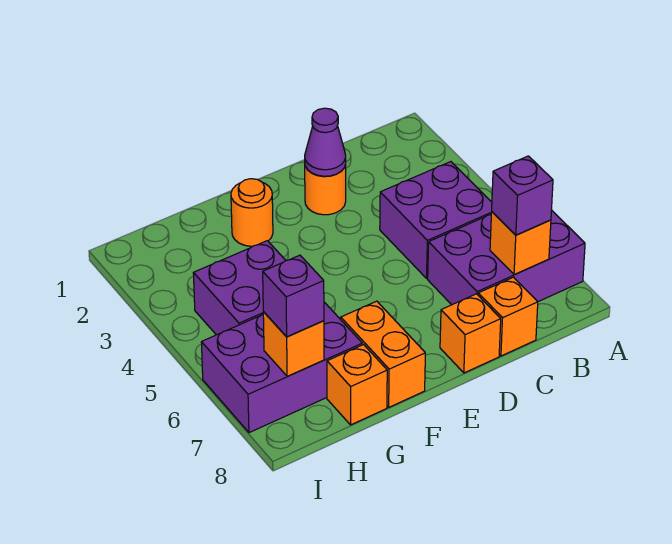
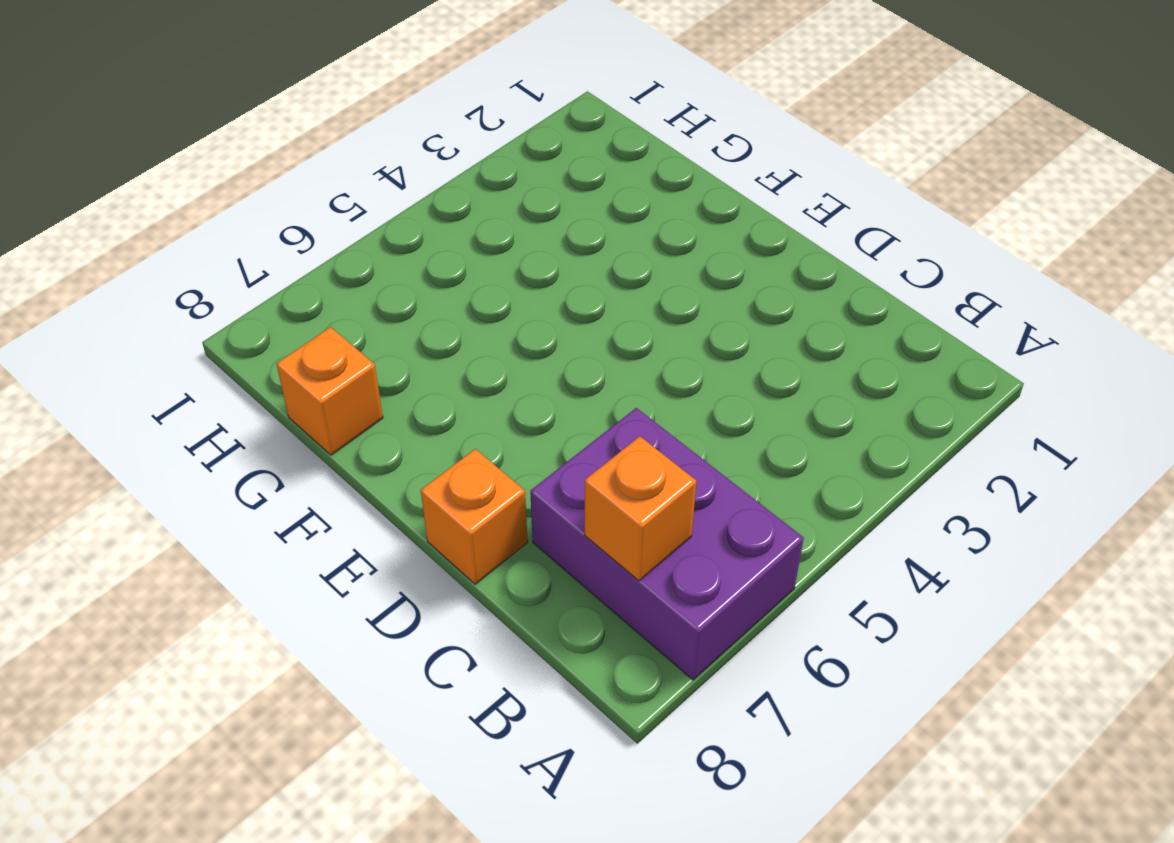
none -> purple brick B4:C5 level 1
none -> orange brick C8 level 1
none -> orange round brick D2 level 1

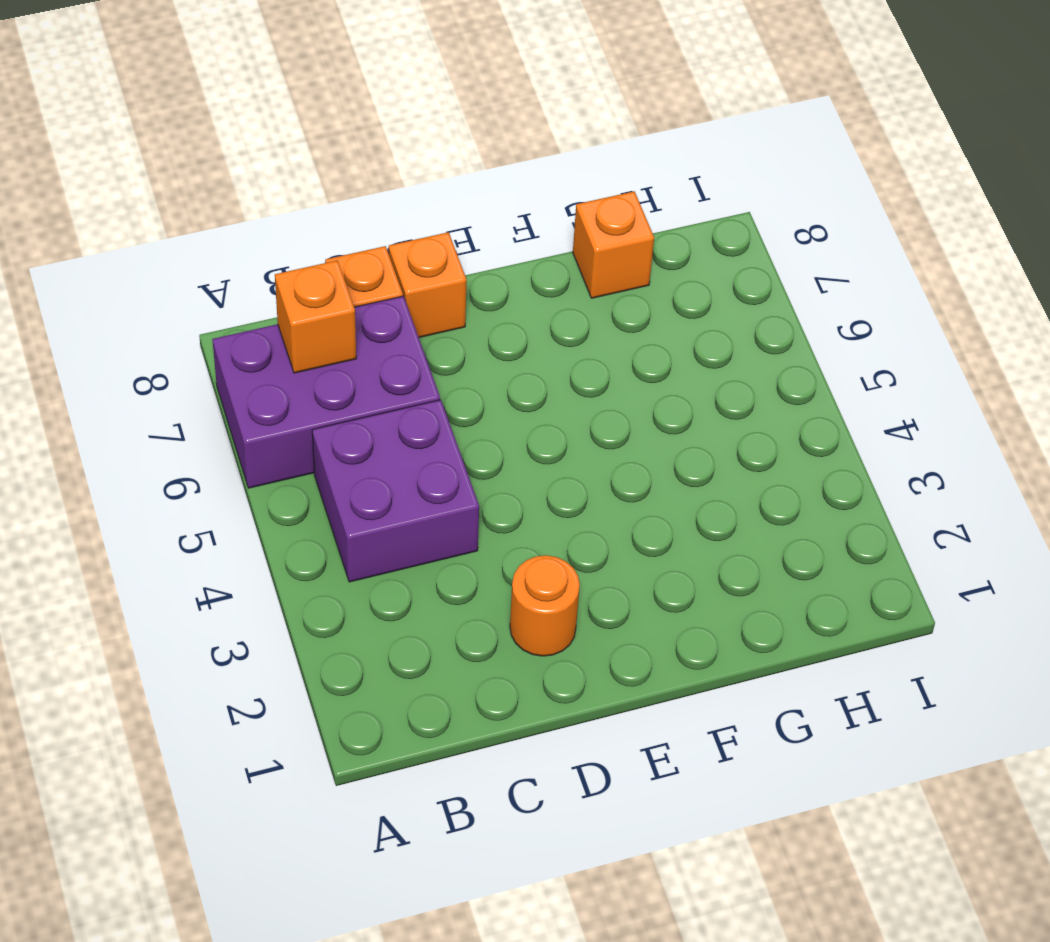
none -> orange round brick F2 level 1
none -> orange brick F7:F8 level 1
none -> purple brick G4:H5 level 1

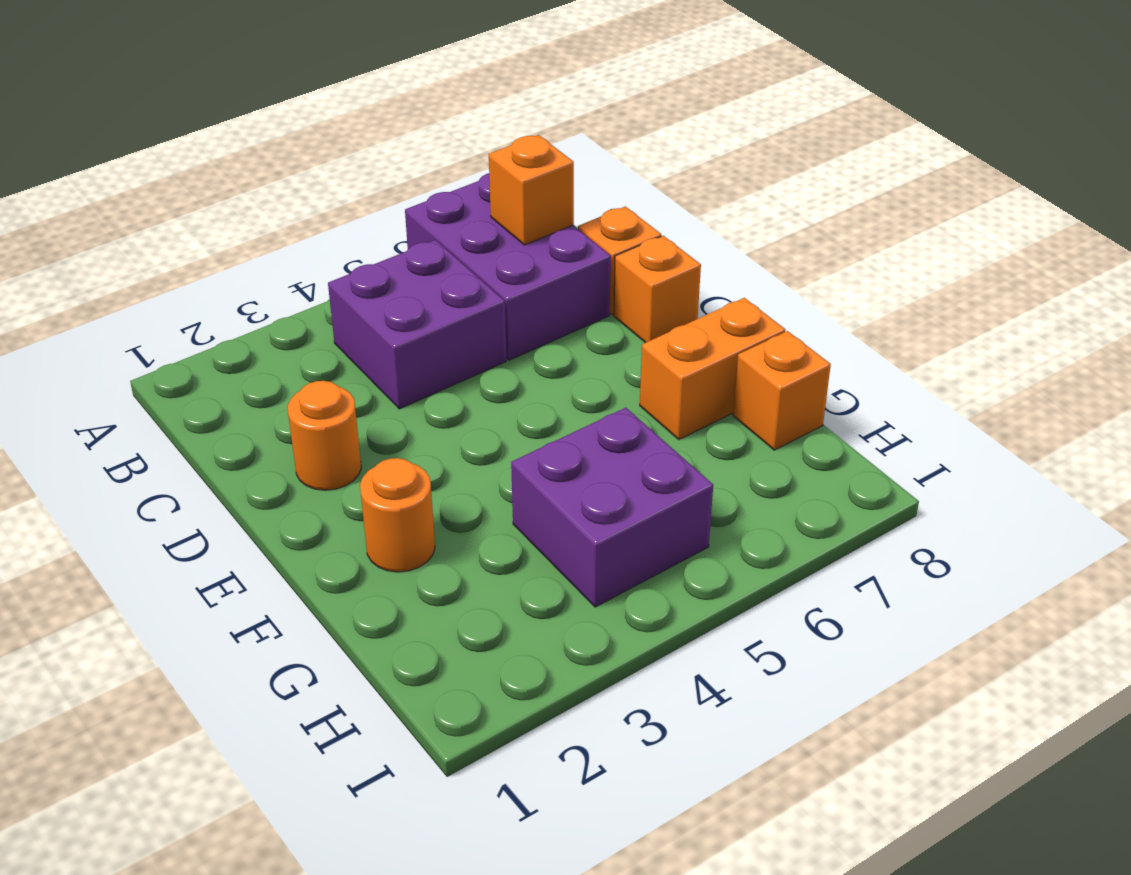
none -> purple brick G6:I7 level 1
none -> purple cone D2 level 2
none -> orange brick H7 level 2

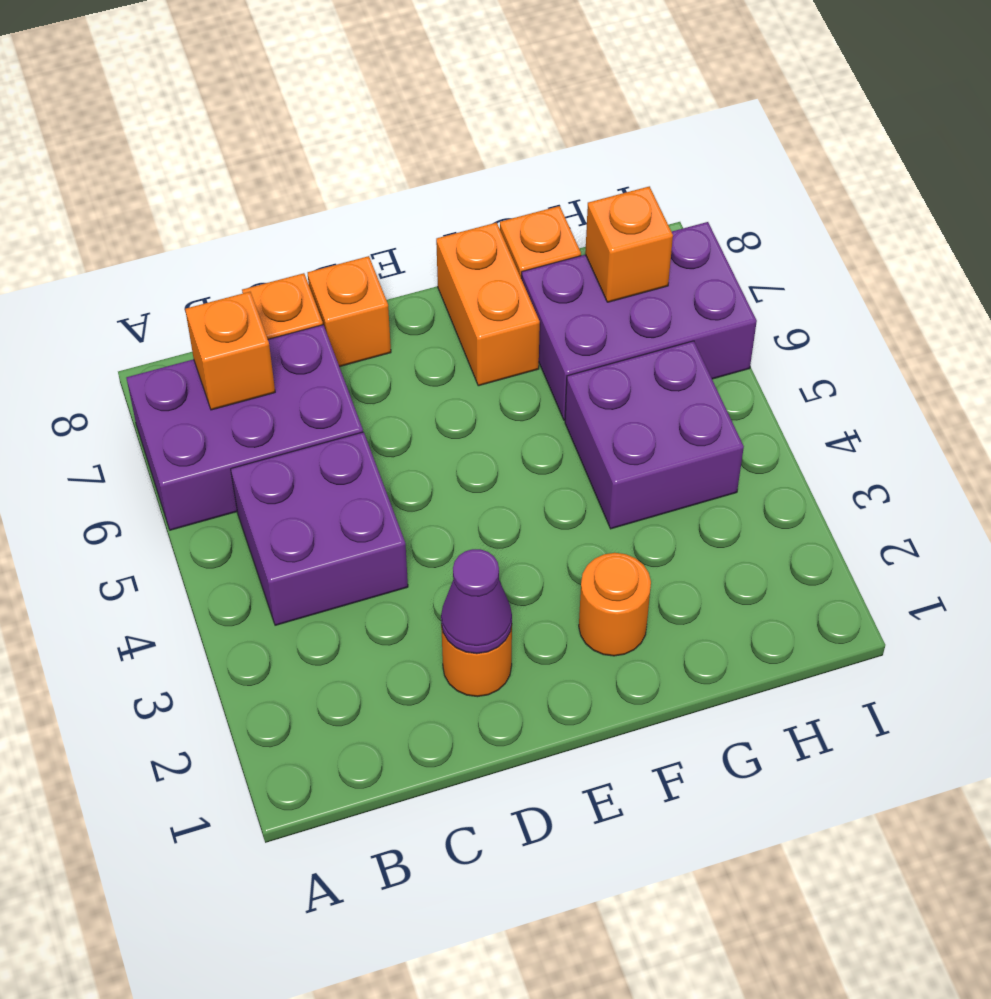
none -> purple brick B7 level 3
none -> purple brick H7 level 3

